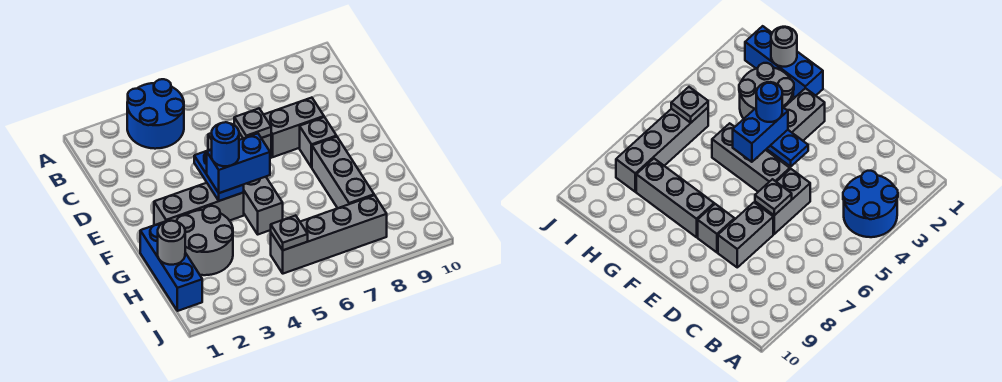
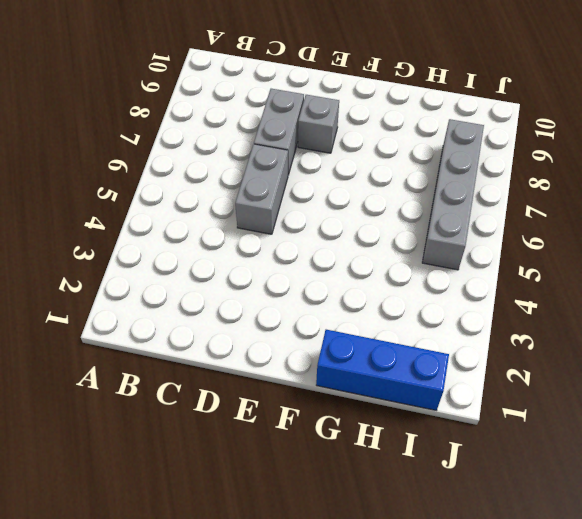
none -> blue round brick A3:B4 level 1
none -> grey brick E5:G5 level 1
none -> grey brick F2:F4 level 1

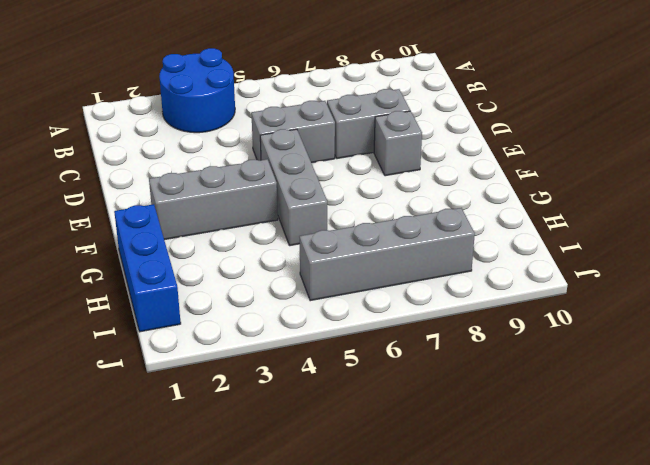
none -> grey brick F8:H8 level 1
none -> grey round brick G2:H3 level 1
none -> grey plate D6 level 2

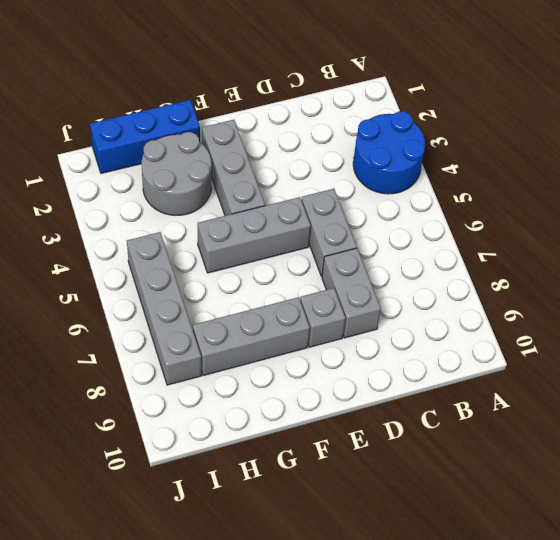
none -> grey plate D6 level 2
none -> blue plate E4:F4 level 2
none -> grey round brick H1 level 2

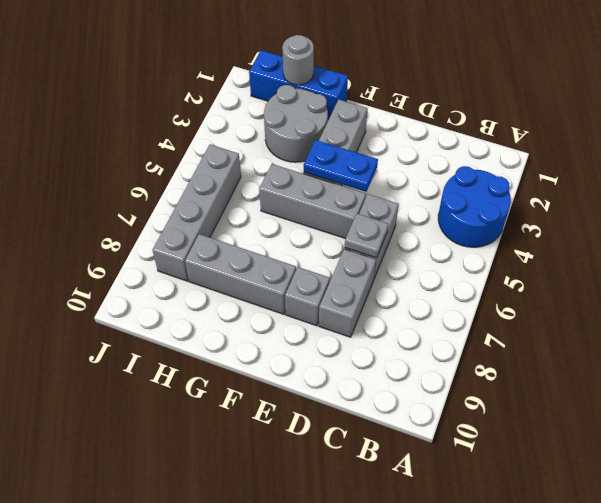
none -> grey plate I5 level 2
none -> blue brick F4:F5 level 3
none -> blue round brick F4 level 4

